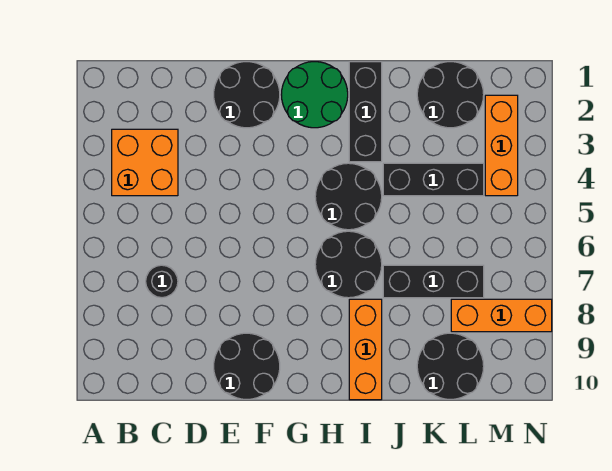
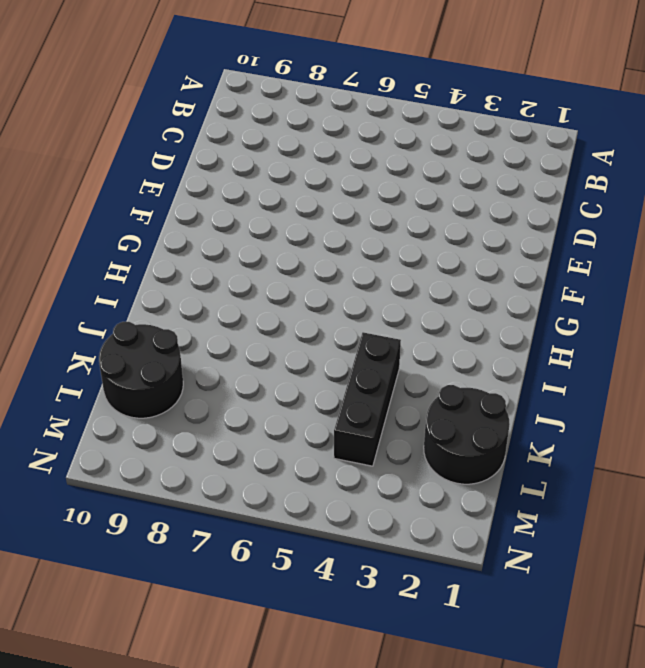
none -> orange brick B3:C4 level 1
none -> black round brick C7 level 1
none -> black round brick E1:F2 level 1

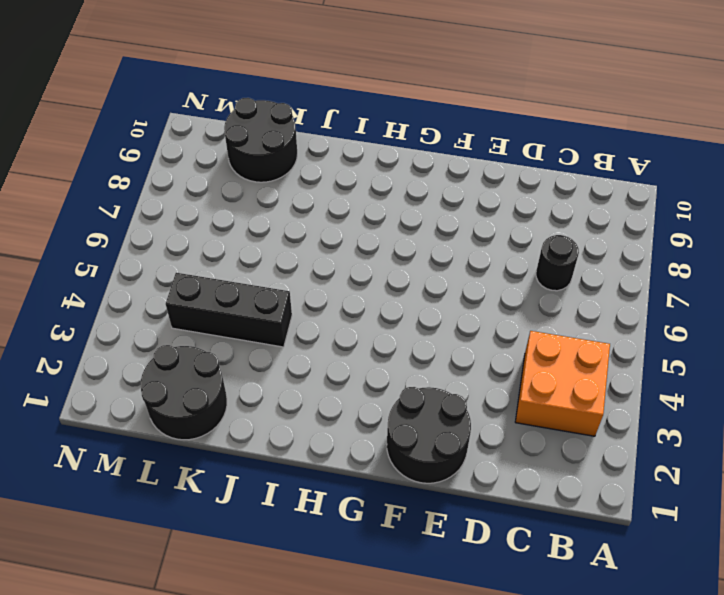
none -> black round brick E9:F10 level 1
none -> green round brick G1:H2 level 1
none -> black round brick H4:I5 level 1

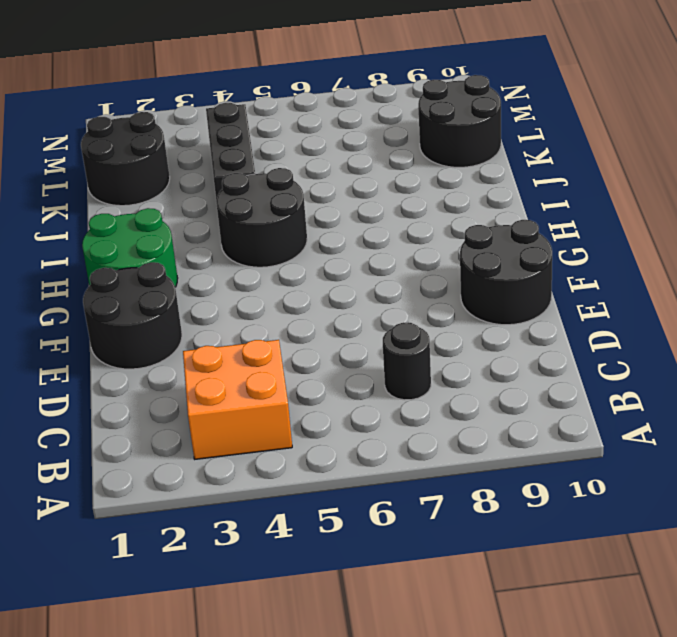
none -> black round brick H6:I7 level 1
none -> black brick I1:I3 level 1
none -> orange brick I8:I10 level 1

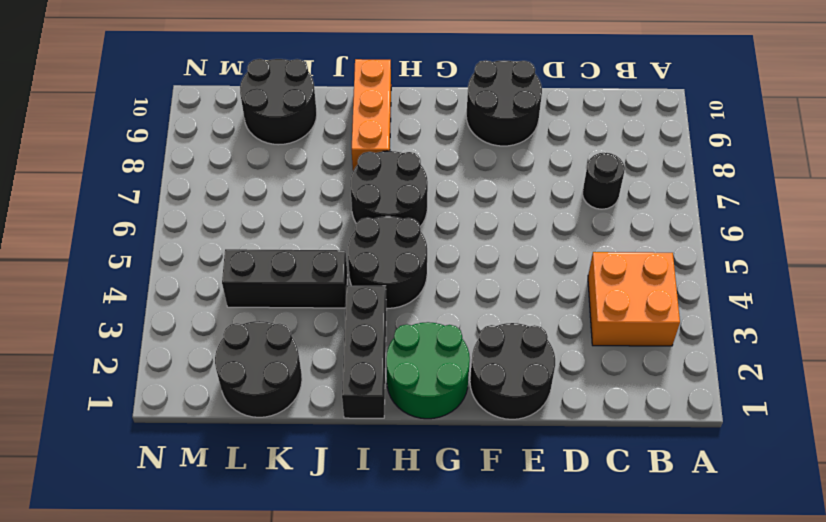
none -> black brick J7:L7 level 1
none -> orange brick L8:N8 level 1
none -> orange brick M2:M4 level 1

